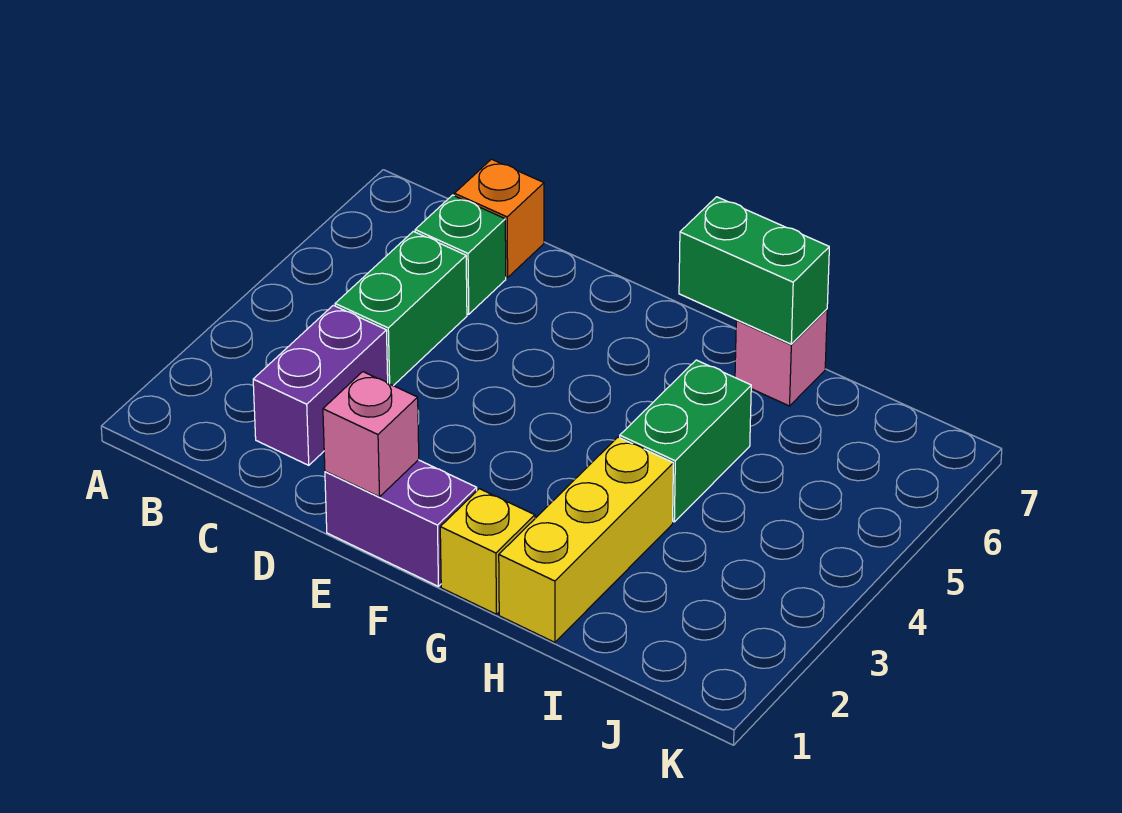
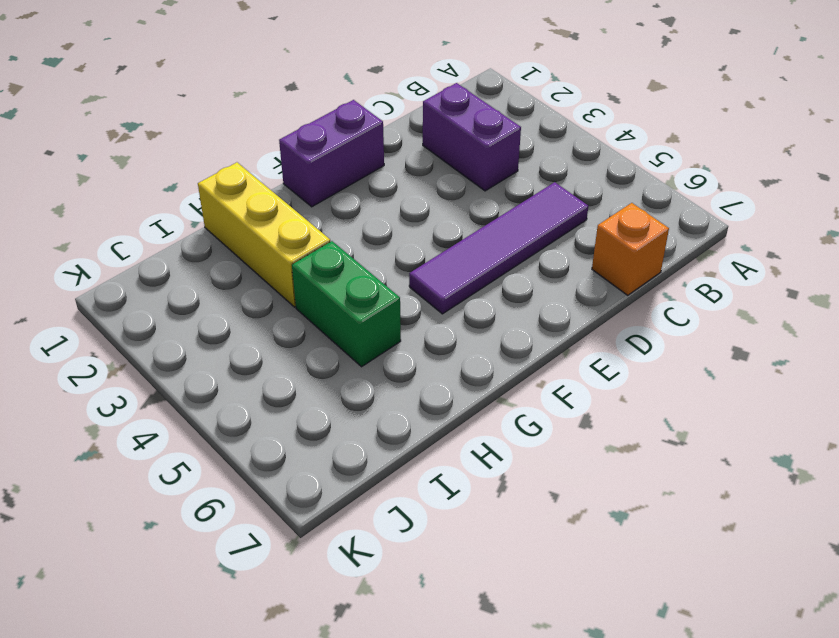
purple tile C5:F5 level 1 -> green brick C4:C5 level 1
none -> green brick C6 level 1
none -> yellow brick G1 level 1

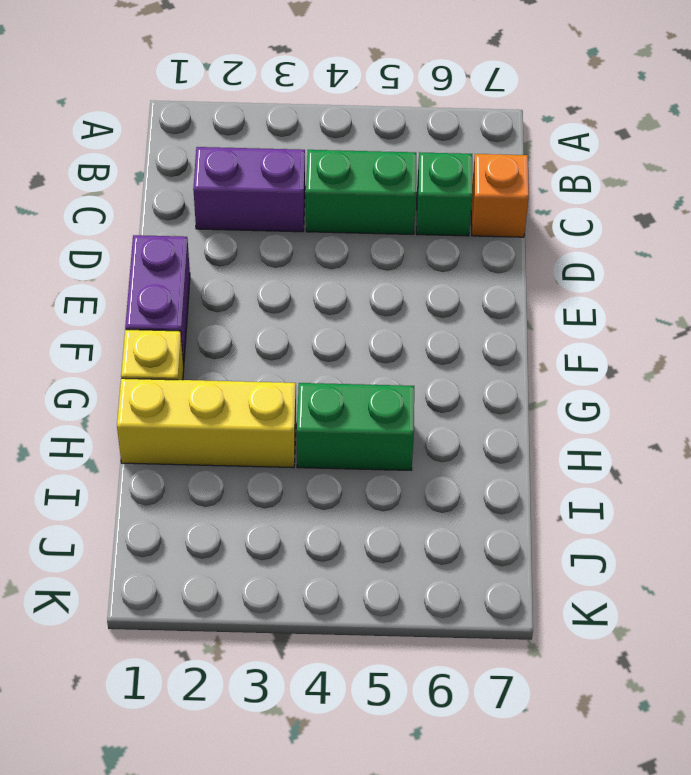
none -> pink brick H7 level 1
none -> pink brick E1 level 2

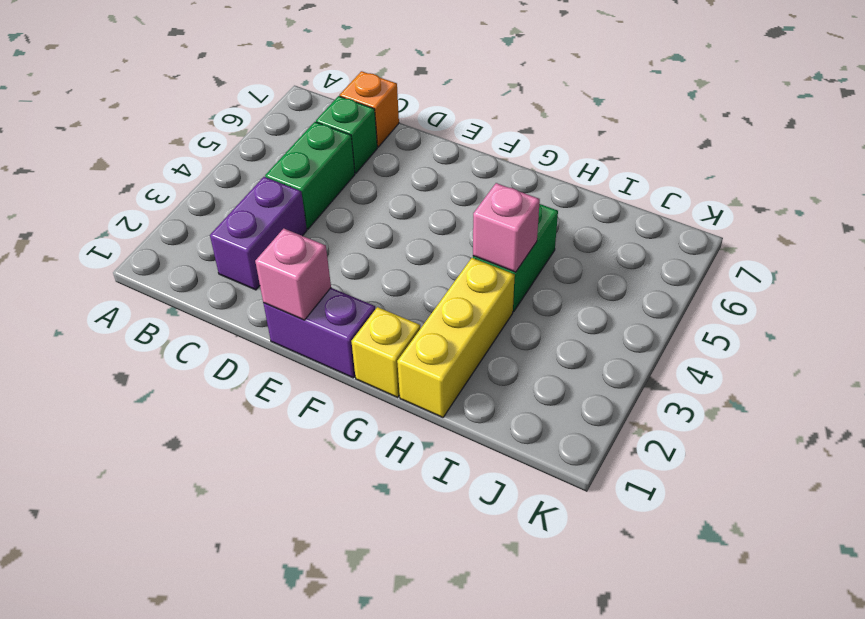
pink brick H4 level 2 -> pink brick H7 level 1
none -> green brick G7:H7 level 2

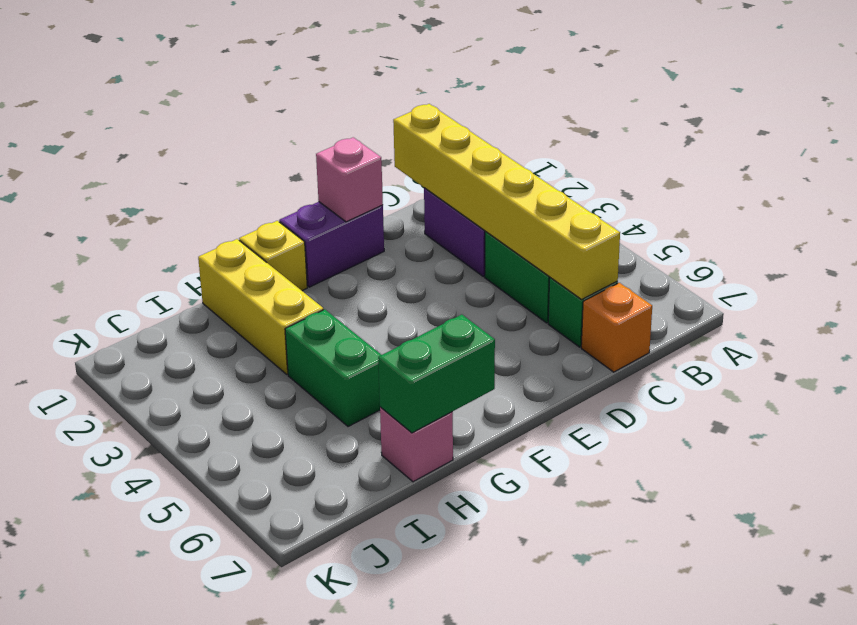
yellow brick C1:C6 level 2 -> none

